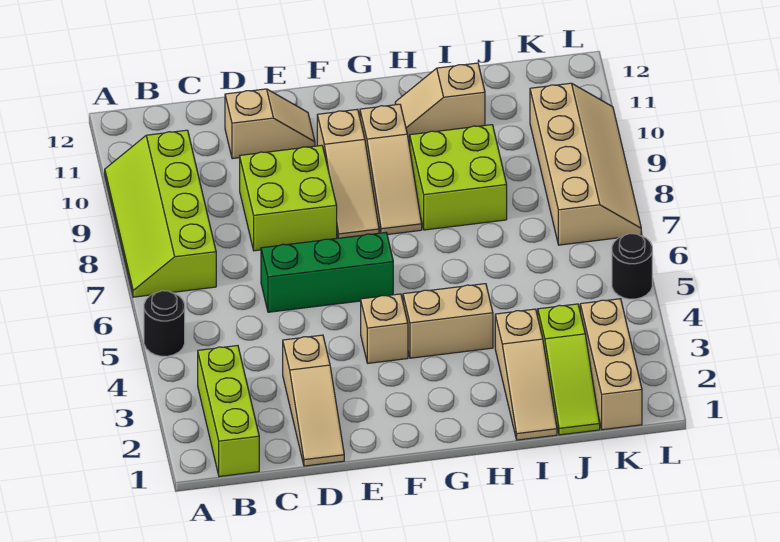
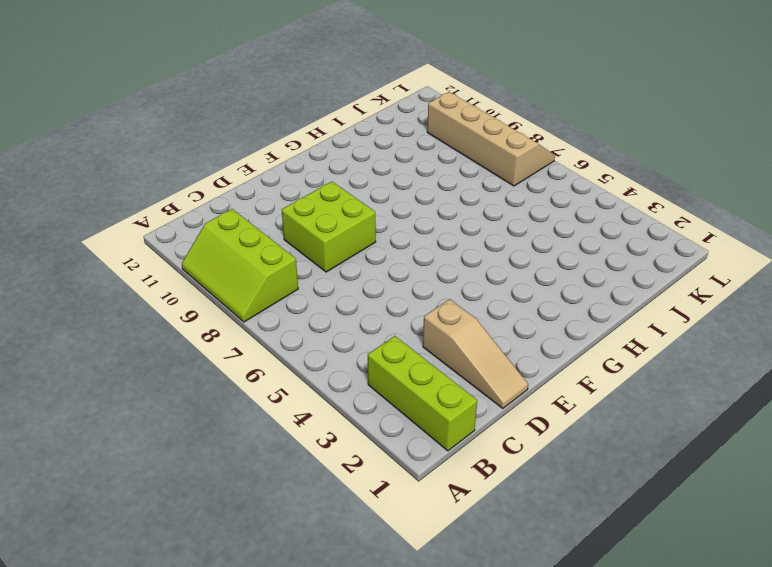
lime slope A8:B10 level 1 top B -> lime slope A7:B10 level 1 top B
none -> black round brick A5 level 1
none -> green brick D6:F6 level 1
none -> tan slope D11:E11 level 1 top D

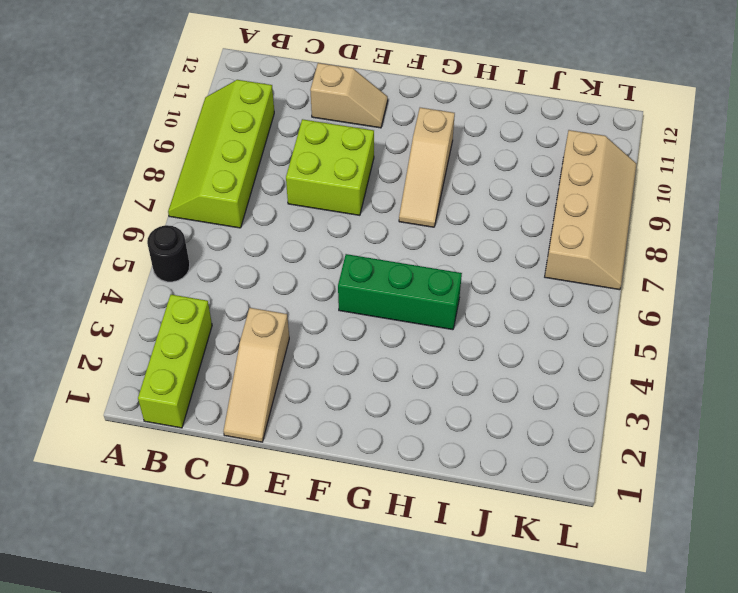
green brick F5:H5 level 1 -> green brick D6:F6 level 1
none -> tan brick F4 level 1
none -> tan slope F8:F10 level 1 top 10
none -> tan brick G4:H4 level 1

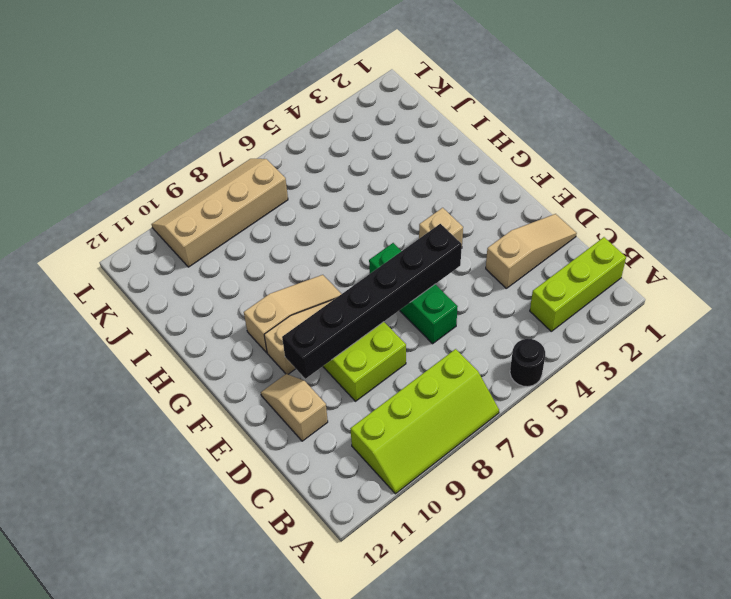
black brick E5:E10 level 2 -> none
none -> tan brick G4:H4 level 1
none -> lime brick H8:I9 level 1
none -> tan slope H11:I11 level 1 top I

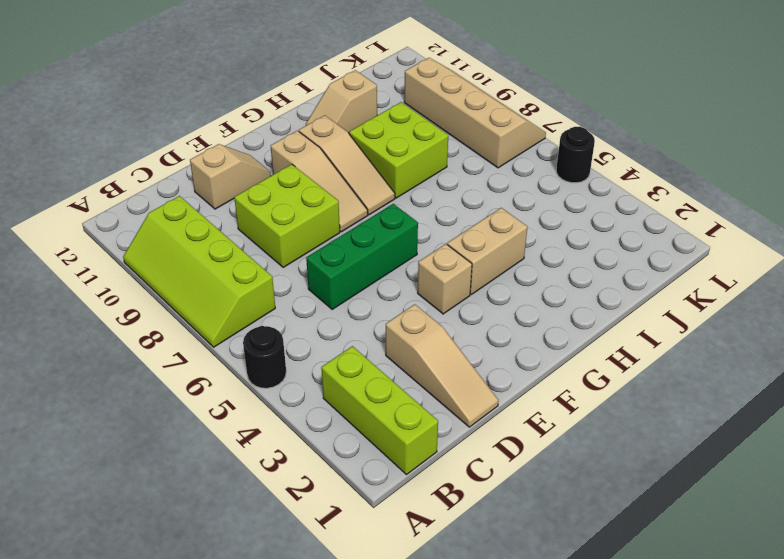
none -> tan slope I1:I3 level 1 top 3
none -> lime slope J1:J3 level 1 top 3
none -> tan brick K1:K3 level 1

